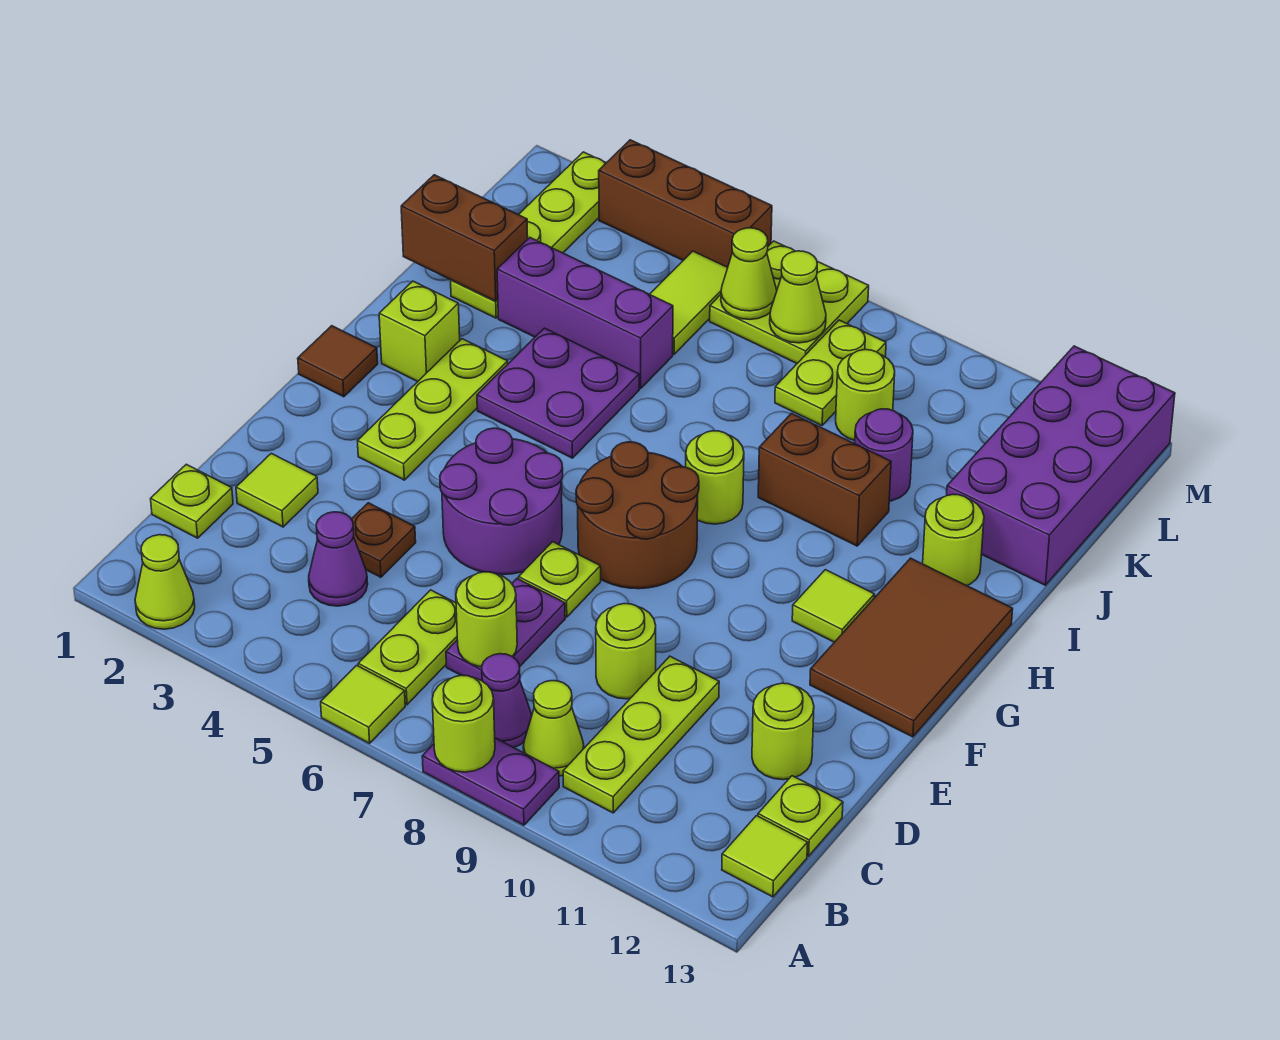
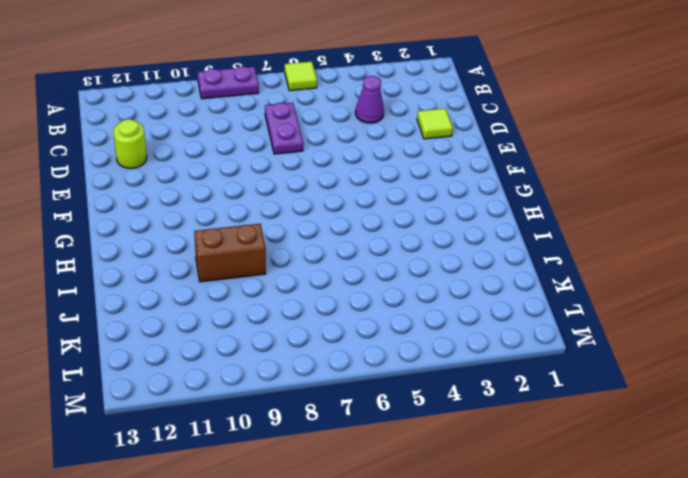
none -> lime cone A2 level 1
none -> lime plate B6:C6 level 1
none -> purple cone B8 level 1
none -> lime cone B9 level 1

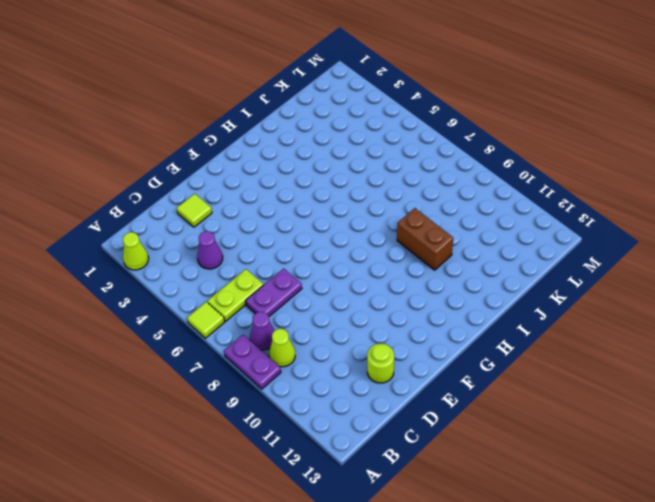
none -> lime plate B10:D10 level 1
none -> lime tile B13 level 1
none -> lime plate C1 level 1
none -> lime plate C13 level 1

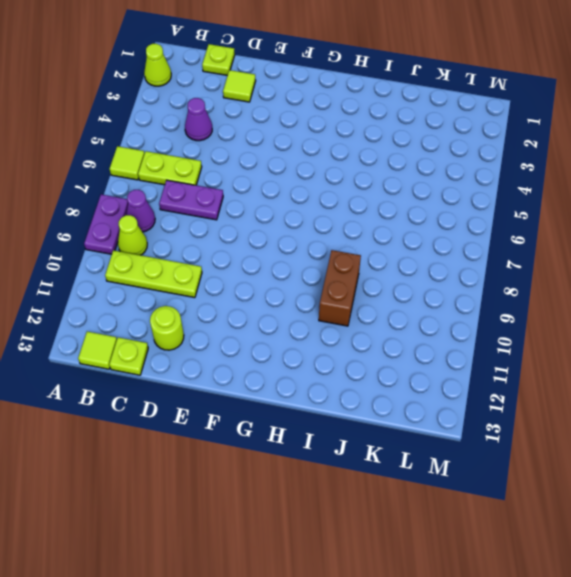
none -> brown plate D4 level 1
none -> lime round brick D9 level 1
none -> purple round brick E5:F6 level 1
none -> lime plate E7 level 1

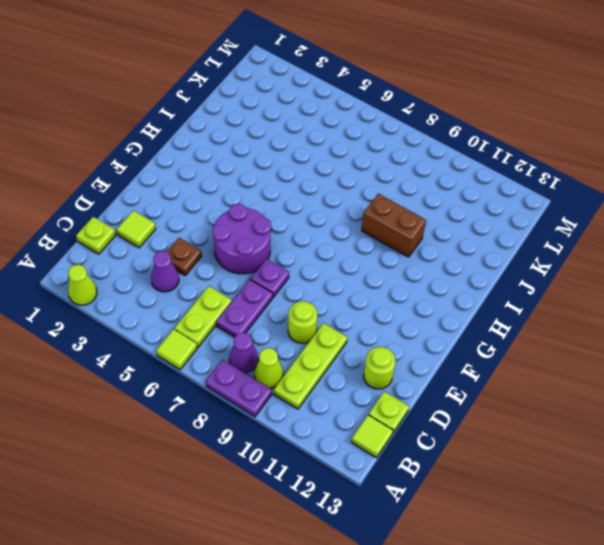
purple plate E7 level 1 -> lime plate E7 level 1
none -> lime plate F3:H3 level 1
none -> brown round brick F7:G8 level 1
none -> brown tile F12:H13 level 1
none -> brown tile G1 level 1

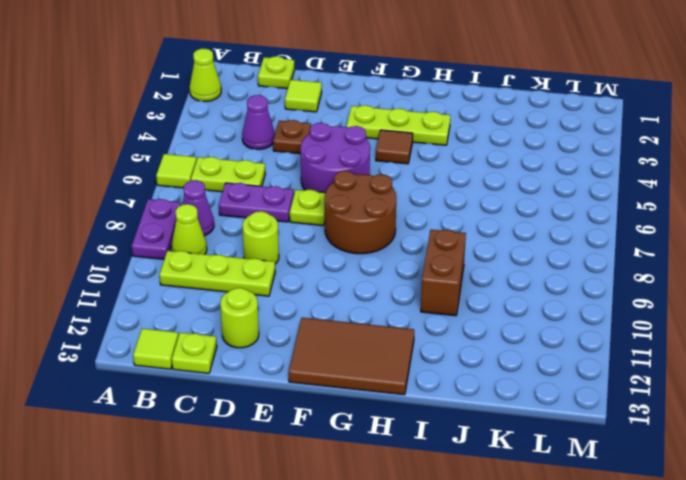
brown tile G4 level 1 -> brown tile G1 level 1
none -> lime tile G11 level 1
none -> lime brick H2 level 1
none -> purple plate H4:I5 level 1
none -> lime round brick H8 level 1

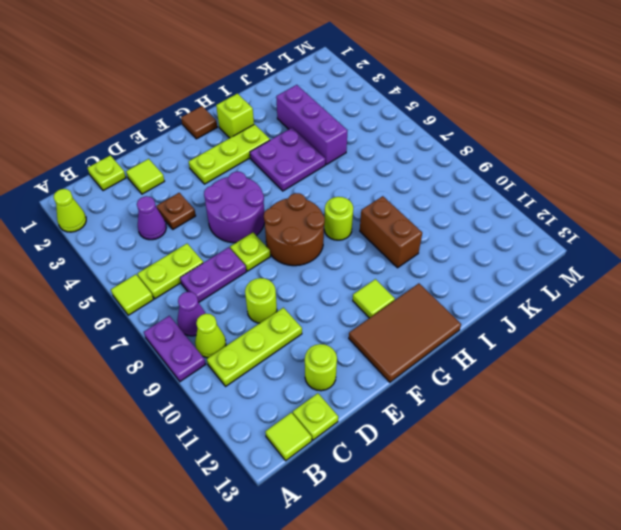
none -> lime round brick I12 level 1
none -> lime plate J2:M2 level 1
none -> purple round brick J10 level 1
none -> purple brick J12:M13 level 1

